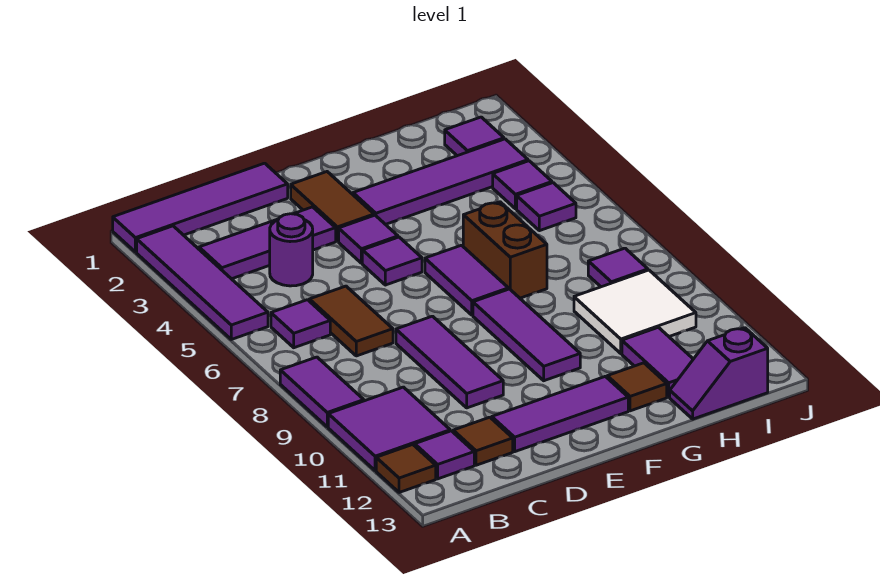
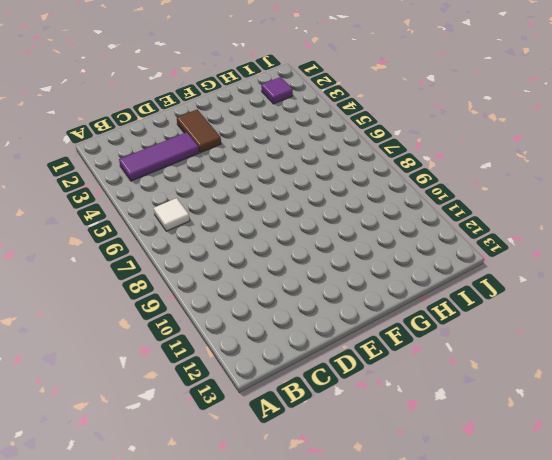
white tile B6 level 1 -> purple tile B6 level 1
none -> purple tile A1:D1 level 1
none -> purple tile A2:A5 level 1
none -> purple tile A8:A9 level 1

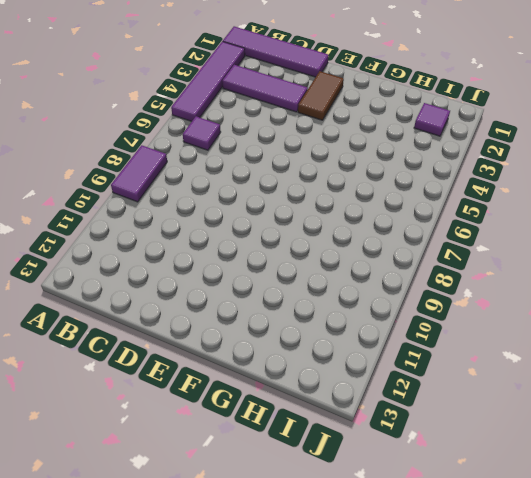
none -> purple tile A10:B11 level 1
none -> brown tile A12 level 1
none -> purple tile B12 level 1

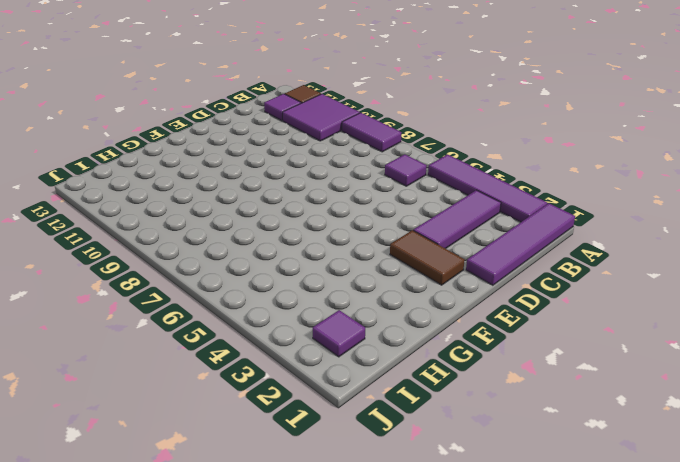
none -> purple round brick C4 level 1
none -> brown tile C6:C7 level 1
none -> brown tile C12 level 1

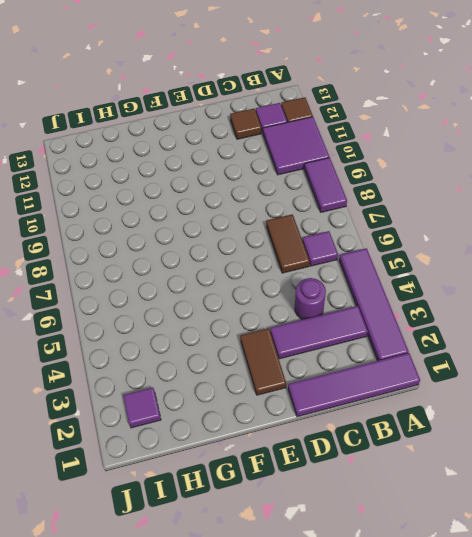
none -> purple tile D8:D10 level 1
none -> purple tile D12:F12 level 1
none -> purple tile E4 level 1

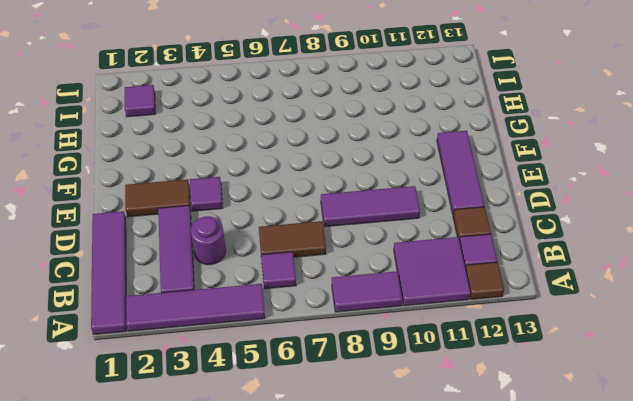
none -> purple tile E5 level 1
none -> purple tile F3:I3 level 1
none -> purple tile F6:F7 level 1

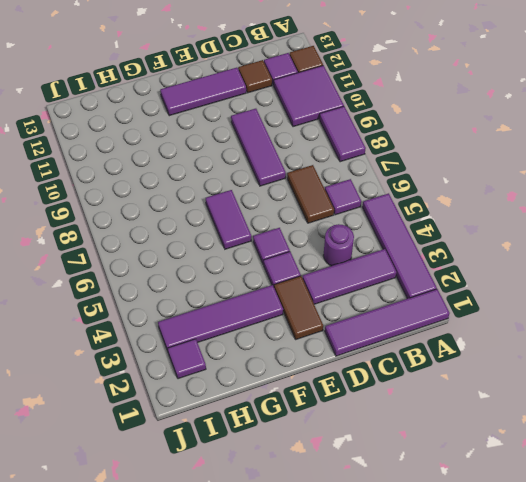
none -> purple tile F8:F10 level 1
none -> brown brick G6:G7 level 1
none -> brown tile G12 level 1

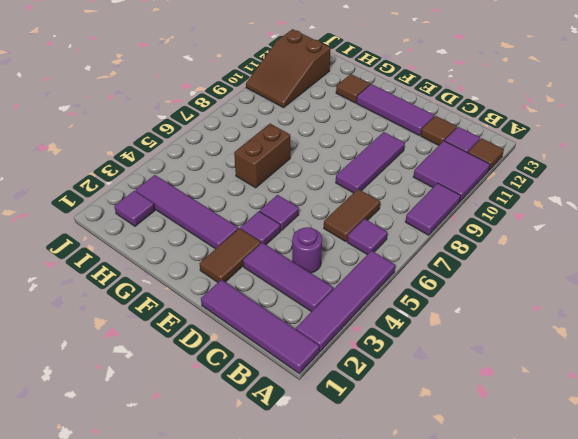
brown slope I10:J12 level 1 top 12 -> white tile H9:I10 level 1
none -> purple tile F6:F7 level 1
none -> purple tile F8:F10 level 1
none -> purple tile H11:H12 level 1

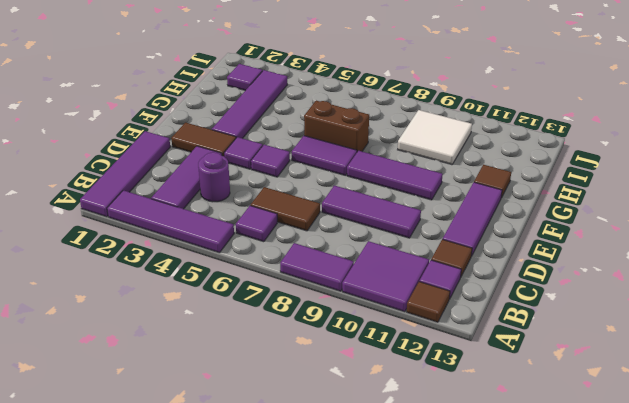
none -> purple tile H11:H12 level 1
none -> purple slope H13:I13 level 1 top I
none -> purple tile I4 level 1

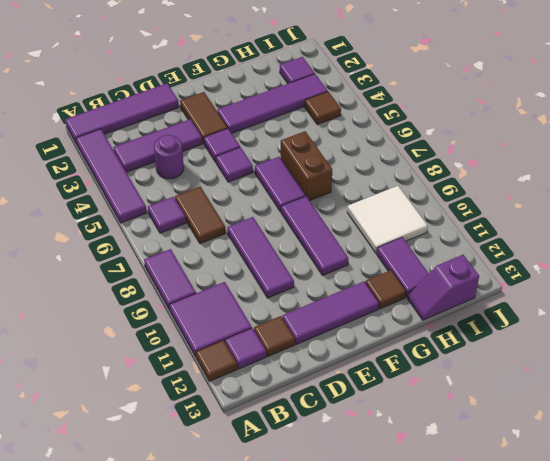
brown tile I4 level 1 -> purple tile I4 level 1
none -> purple tile I5 level 1
none -> purple tile I8 level 1

